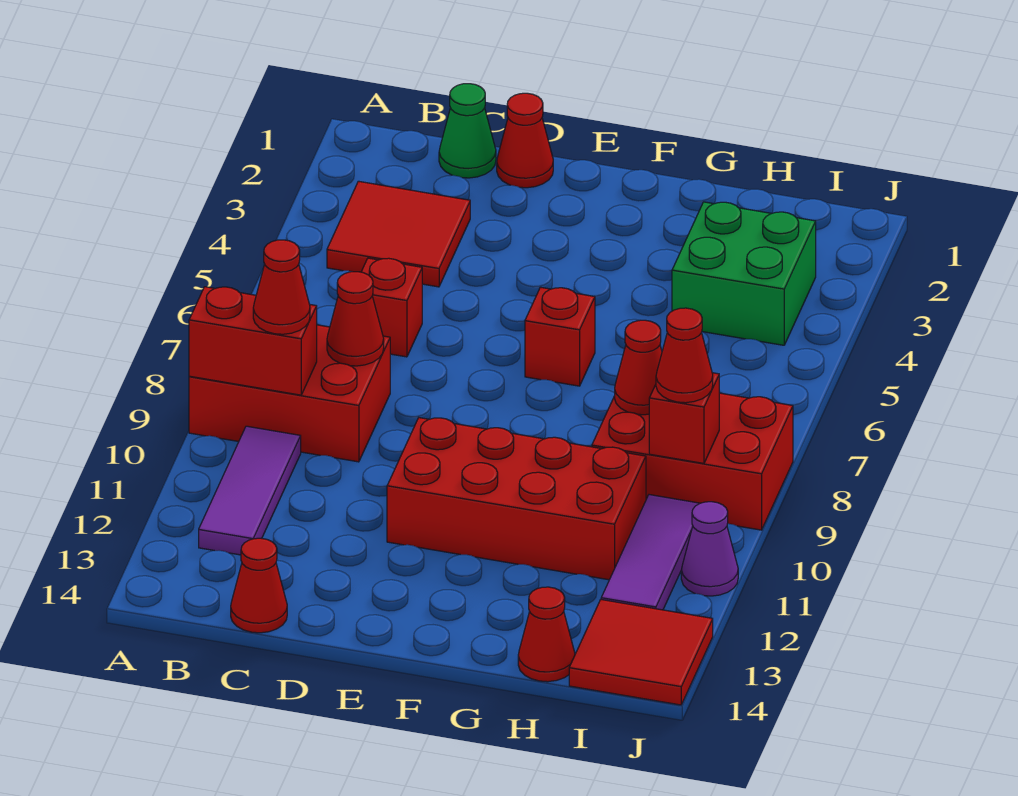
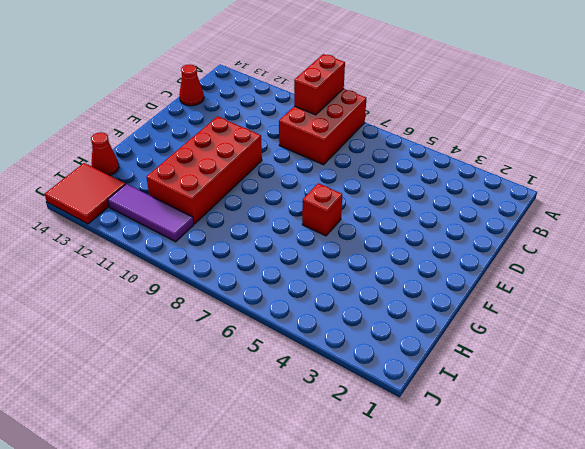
none -> red tile B3:C4 level 1
none -> purple tile B10:B12 level 1
none -> green cone C1 level 1

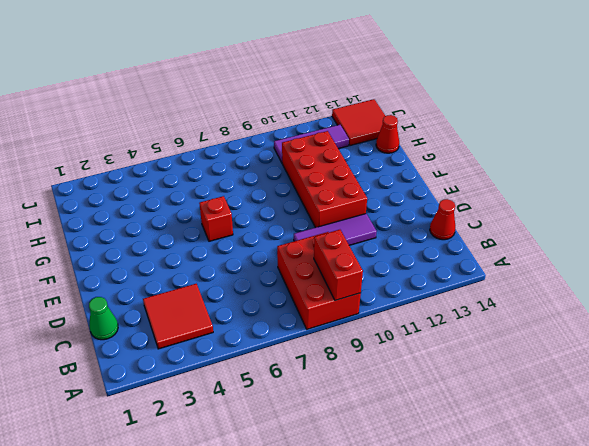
purple tile D9:D11 level 1 -> purple tile B10:B12 level 1
none -> red brick C6 level 1
none -> red cone D1 level 1
none -> green brick H3:I4 level 1

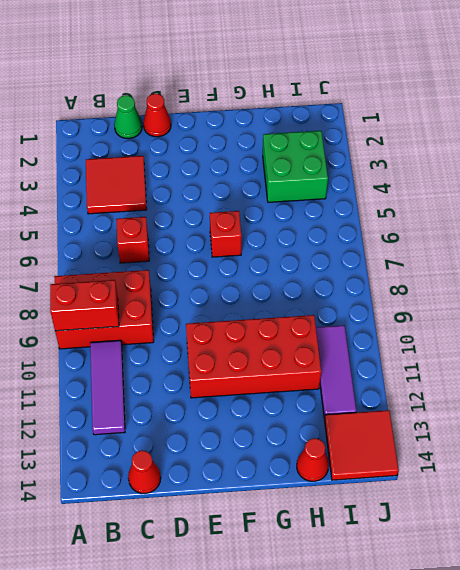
none -> red brick H8:J9 level 1
none -> purple cone J11 level 1
none -> red cone C8 level 2

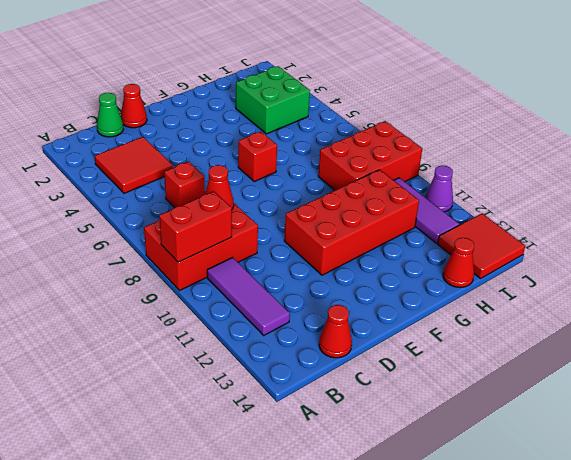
none -> red cone H8 level 2
none -> red brick I9 level 2
none -> red cone B9 level 3

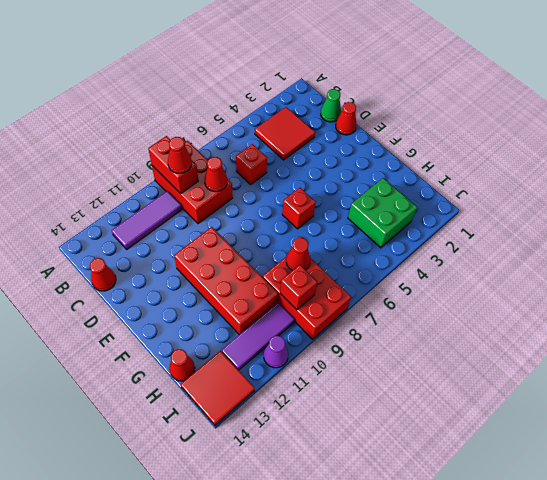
none -> red cone I9 level 3

